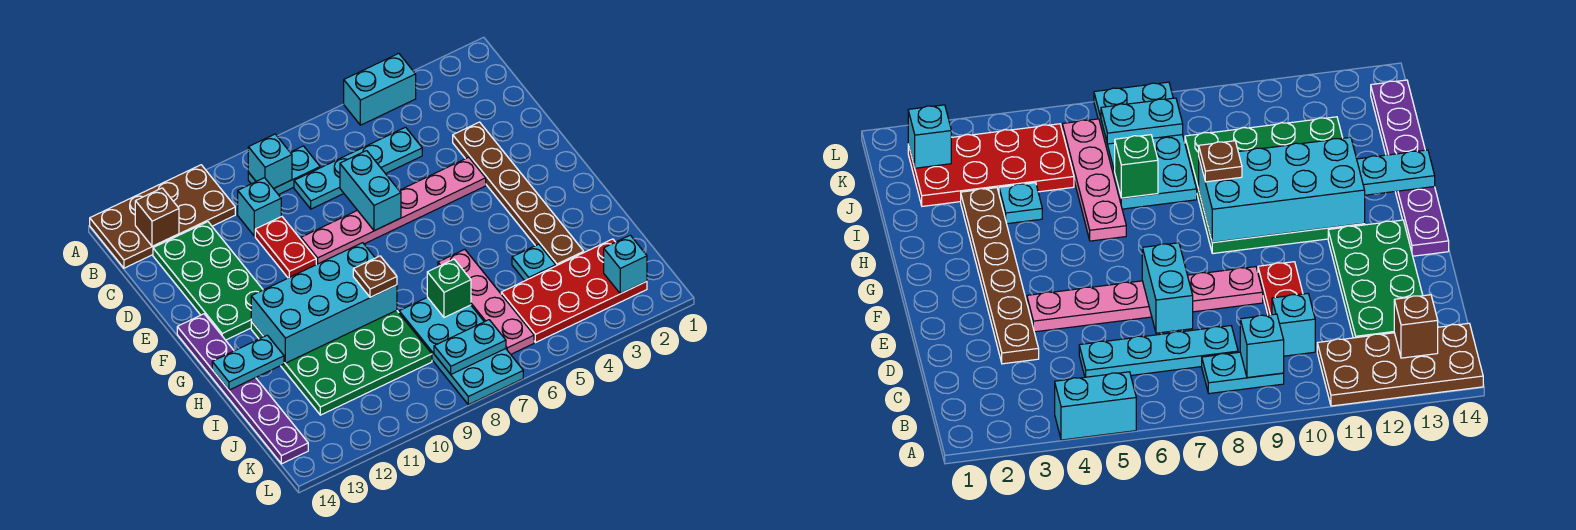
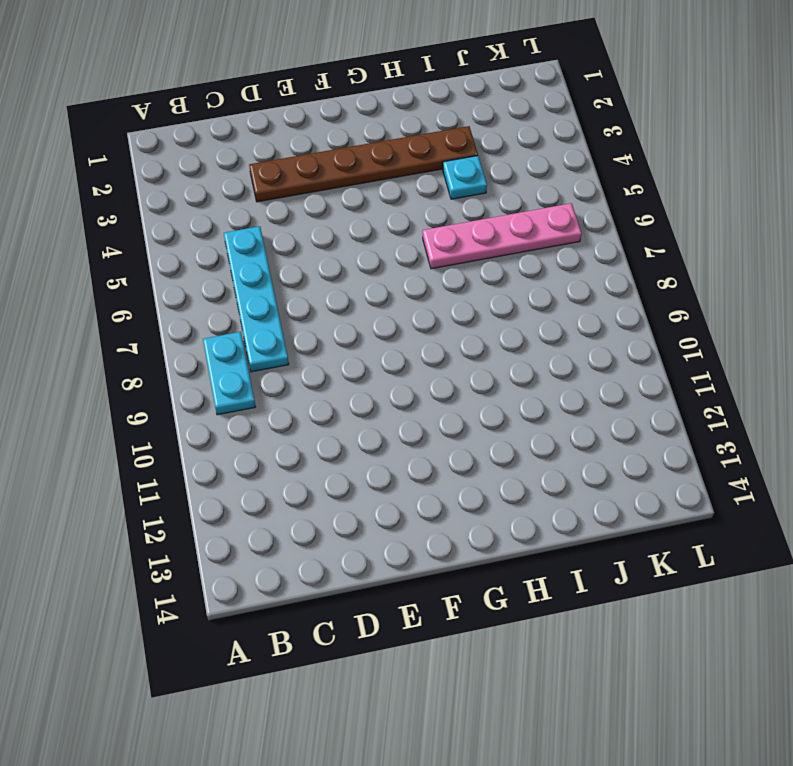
none -> cyan brick A4:A5 level 1
none -> brown plate A11:B14 level 1
none -> cyan brick C10 level 1

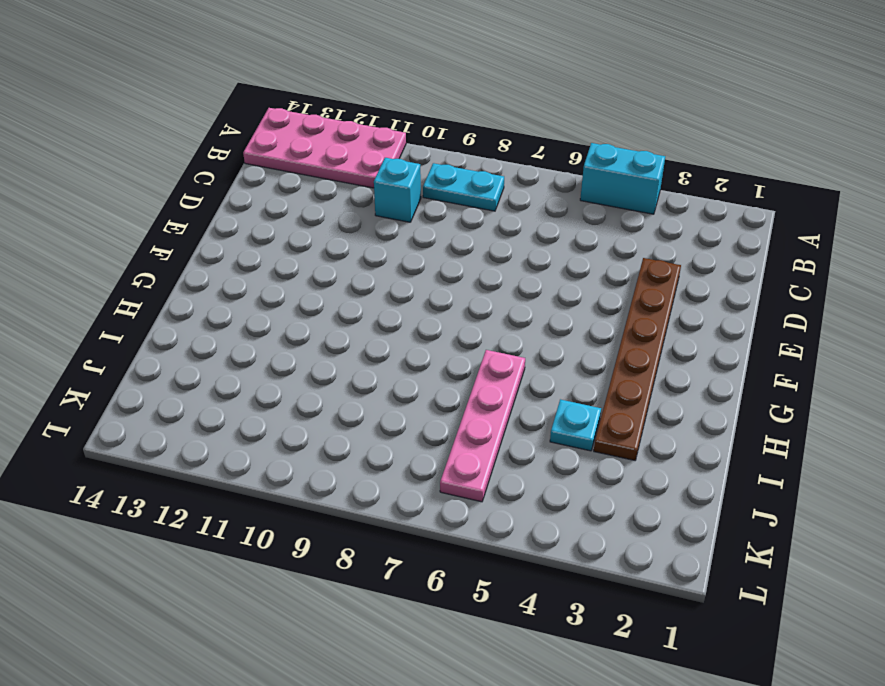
pink plate A11:B14 level 1 -> brown plate A11:B14 level 1
none -> cyan plate C5:C8 level 1
none -> green plate C12:F13 level 1
none -> red plate D10:E10 level 1

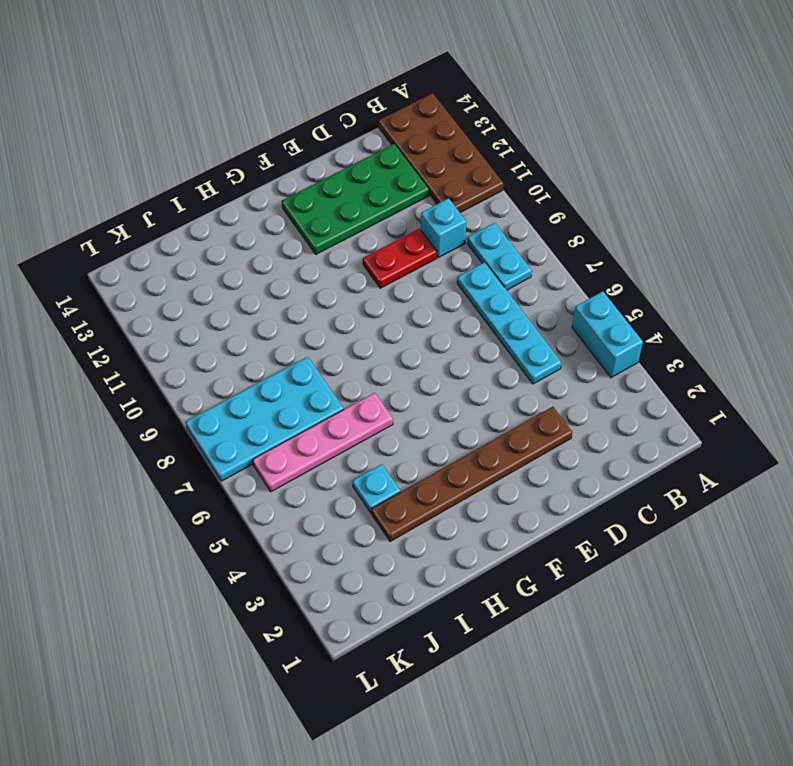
none -> pink plate E4:E9 level 1
none -> purple plate F14:K14 level 1
none -> green plate G9:J12 level 1

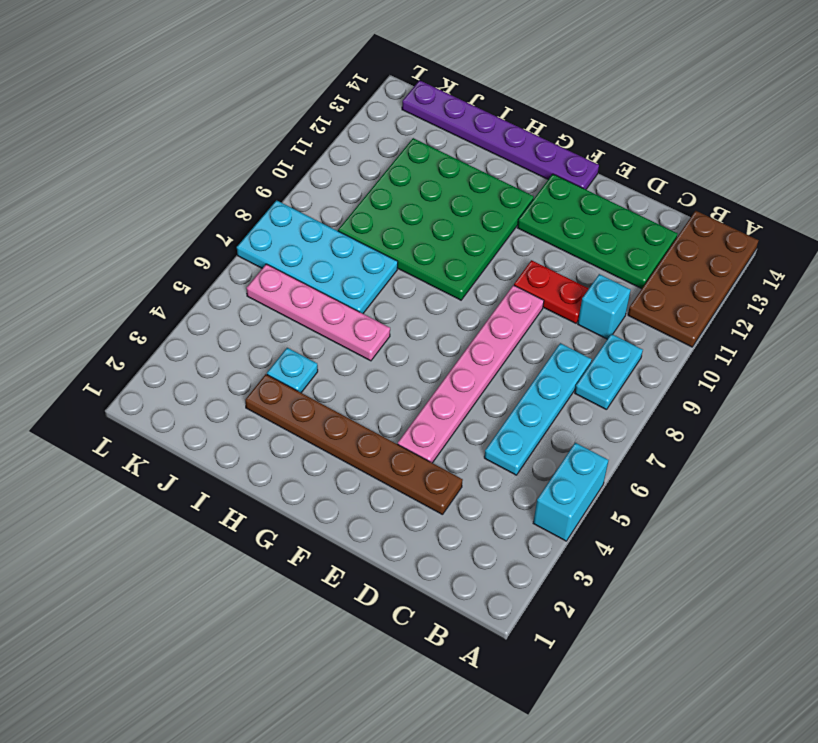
none -> red plate J2:K5 level 1
none -> cyan brick B9 level 2
none -> brown brick B13 level 2

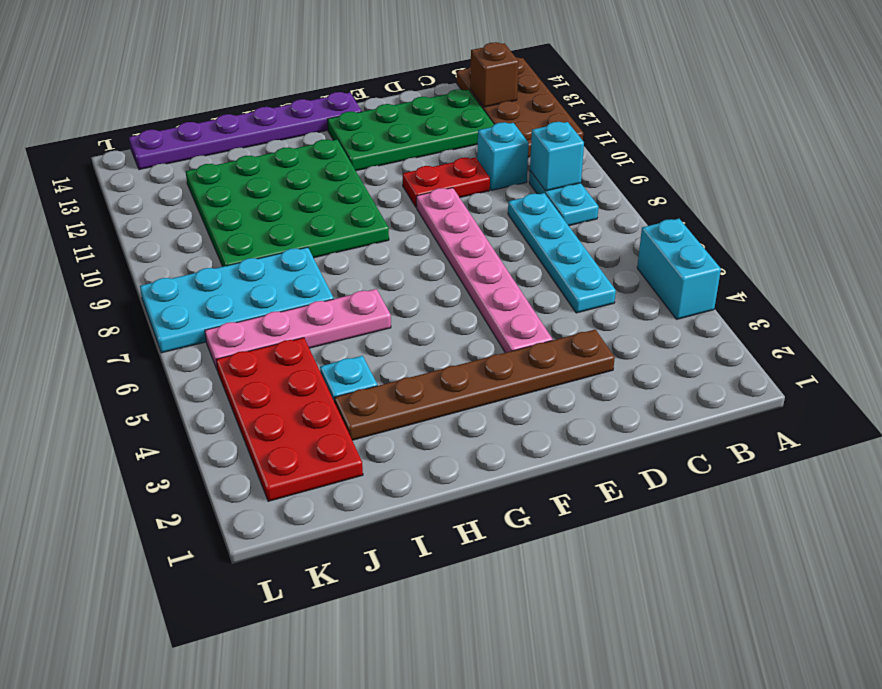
none -> cyan brick D7:E7 level 2
none -> cyan brick G9:H12 level 2
none -> cyan plate H13:H14 level 2

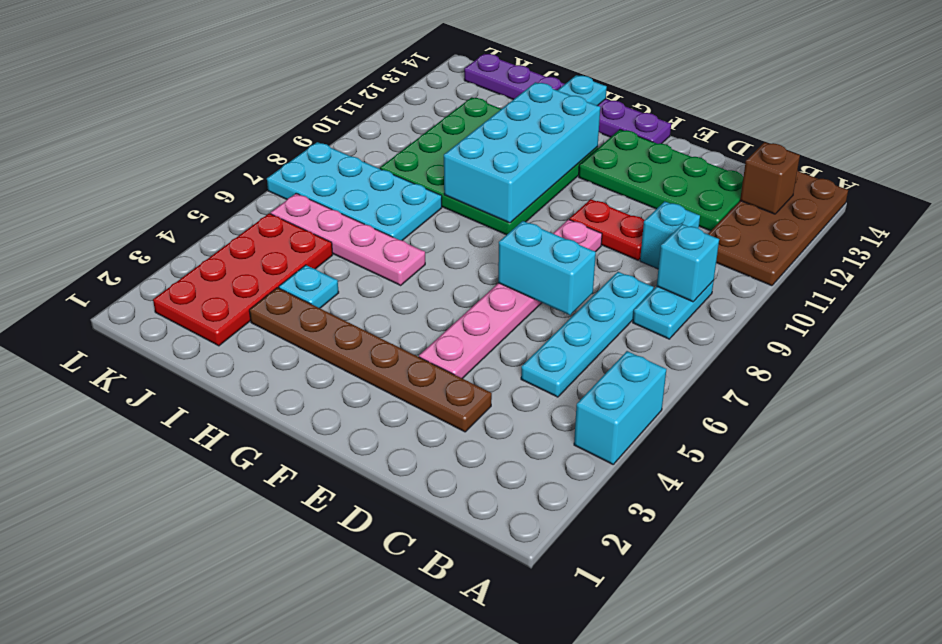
none -> green brick I7 level 2
none -> cyan brick K2 level 2
none -> cyan plate K7:K8 level 2

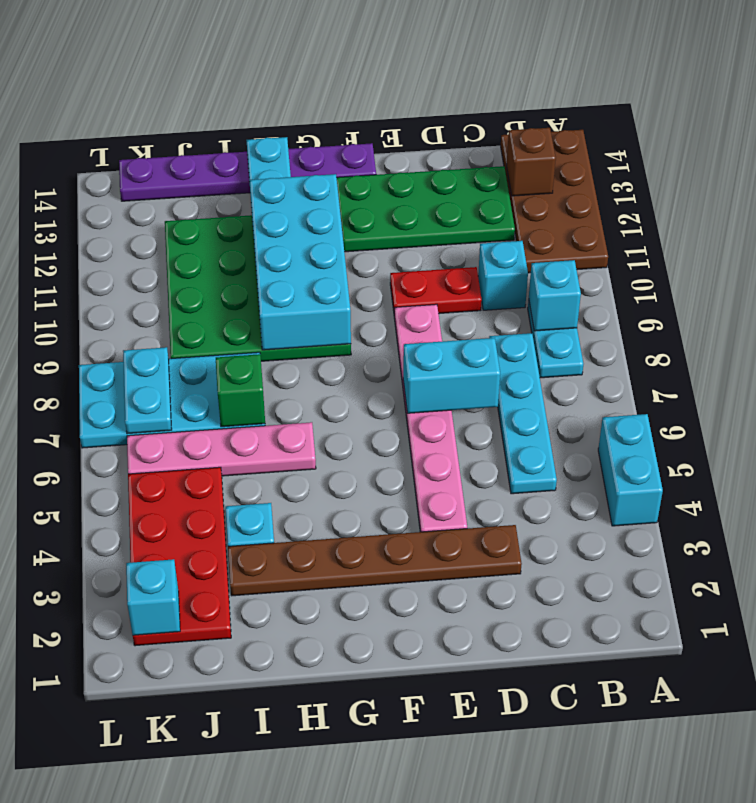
none -> brown plate H9 level 3

